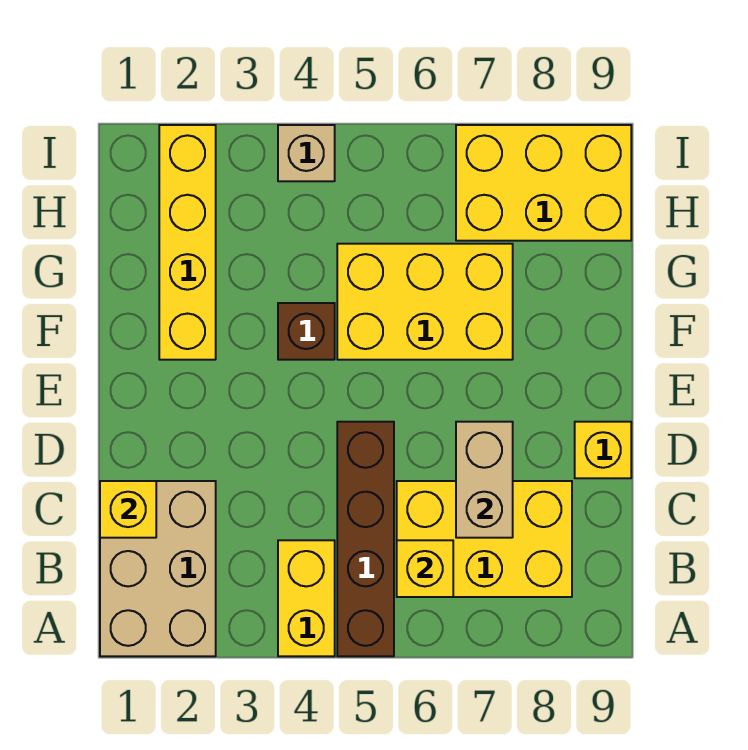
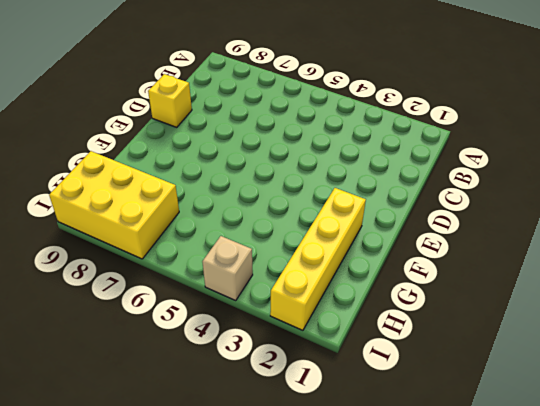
none -> tan brick A1:C2 level 1
none -> yellow brick A4:B4 level 1
none -> brown brick A5:D5 level 1

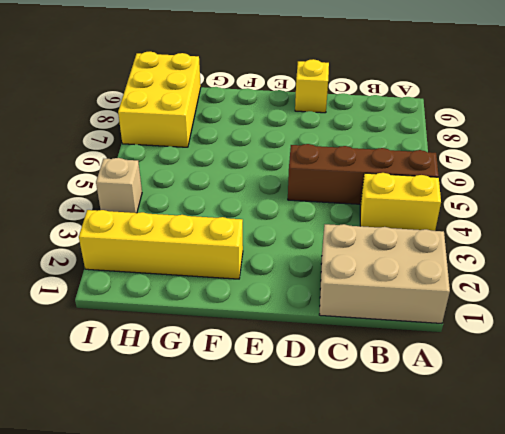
none -> yellow brick B6:C8 level 1
none -> brown brick F4 level 1
none -> yellow brick F5:G7 level 1

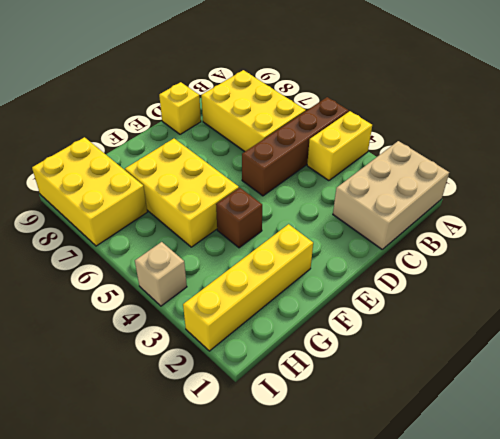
none -> yellow brick B6 level 2
none -> yellow brick C1 level 2
none -> tan brick C7:D7 level 2

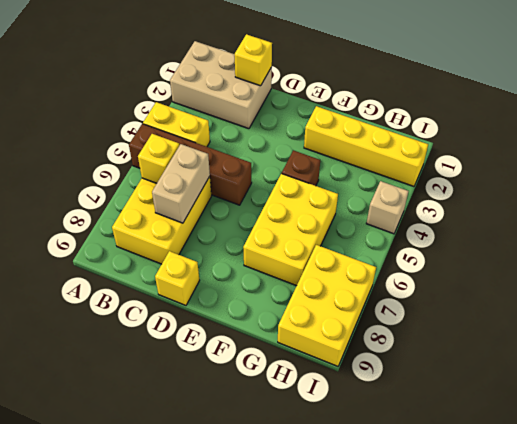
tan brick C6:C7 level 2 -> tan brick C7:D7 level 2

